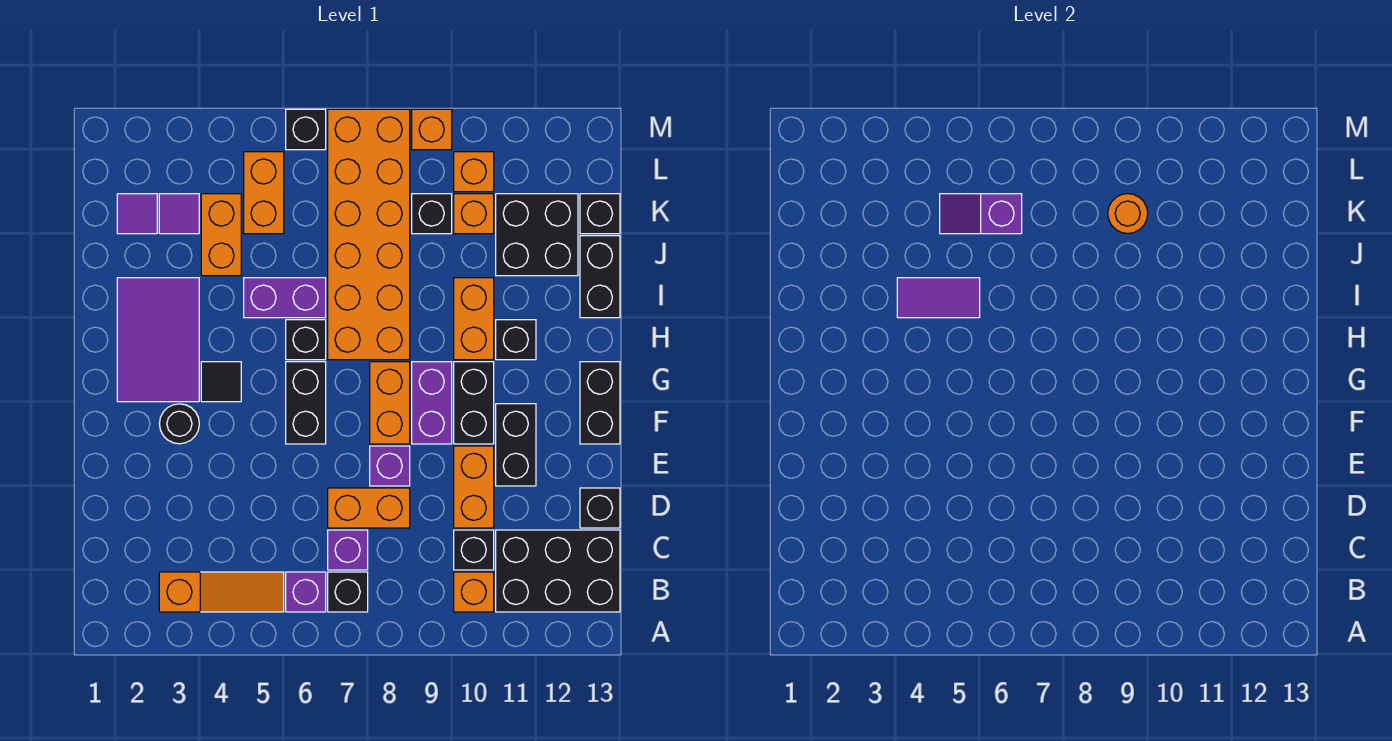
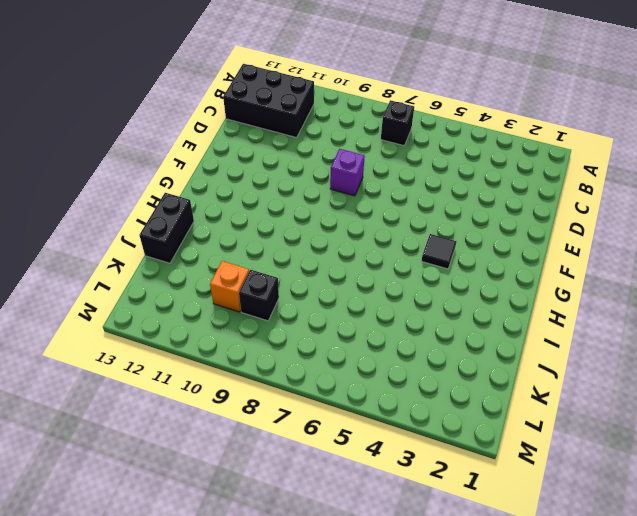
none -> orange slope B3:B5 level 1 top 3
none -> purple brick B6 level 1
none -> orange brick B10 level 1
none -> purple brick C7 level 1

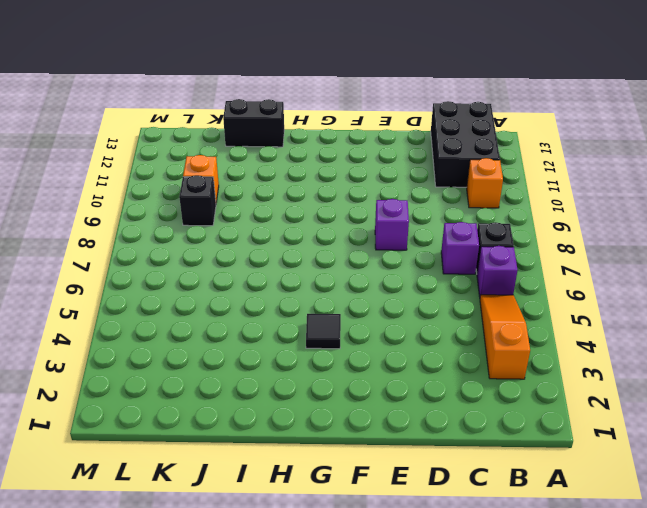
none -> black brick C10 level 1
none -> orange brick D7:D8 level 1
none -> orange brick D10:E10 level 1
none -> black brick D13 level 1

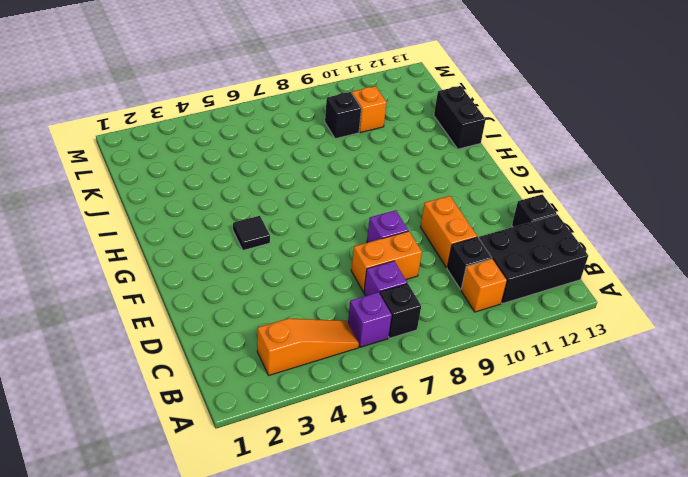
none -> black brick E11:F11 level 1
none -> black round brick F3 level 1
none -> black brick F6:G6 level 1
none -> orange brick F8:G8 level 1

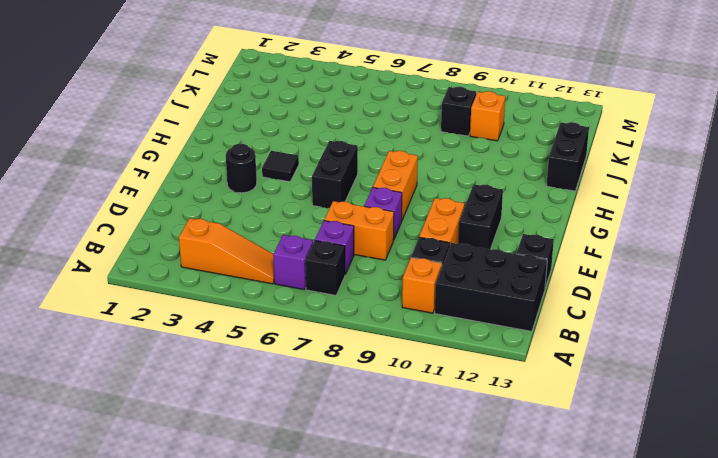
none -> purple brick F9:G9 level 1
none -> black brick F10:G10 level 1
none -> black brick F13:G13 level 1
none -> purple tile G2:I3 level 1

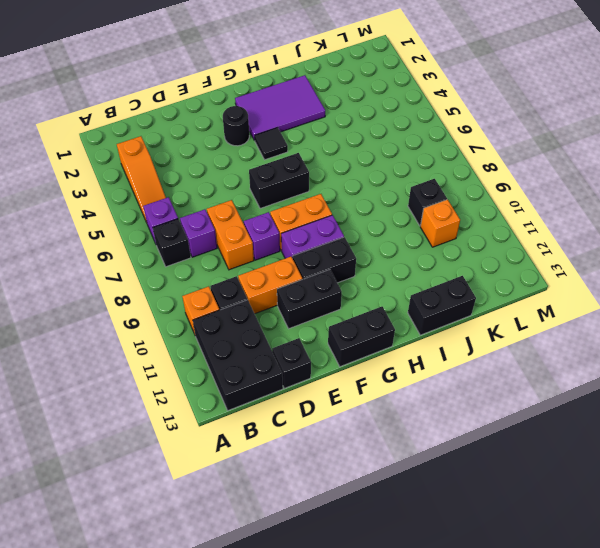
none -> black brick H6 level 1
none -> orange brick H7:M8 level 1
none -> orange brick H10:I10 level 1
none -> black brick H11 level 1

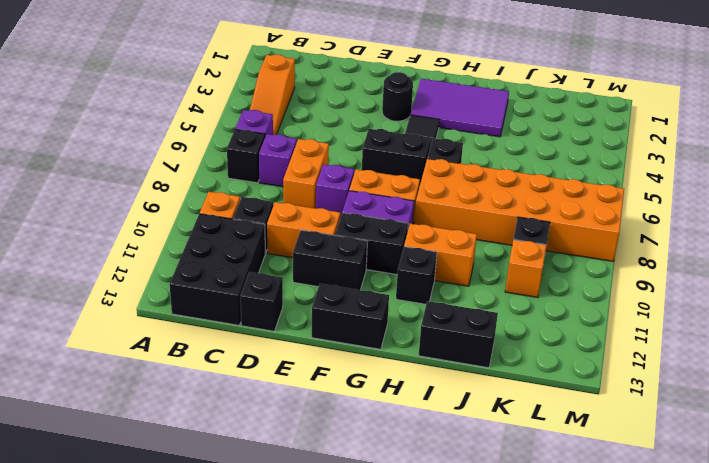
none -> purple brick I5:I6 level 1
none -> orange brick J4:K4 level 1
none -> black brick J11:K12 level 1
none -> purple tile K2 level 1

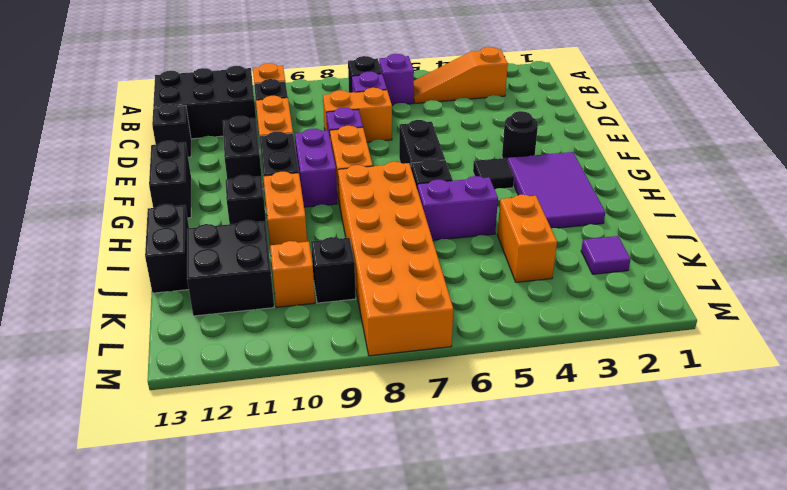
none -> purple tile K3 level 1
none -> orange brick K5:L5 level 1
none -> black brick K13 level 1
none -> orange brick L10 level 1

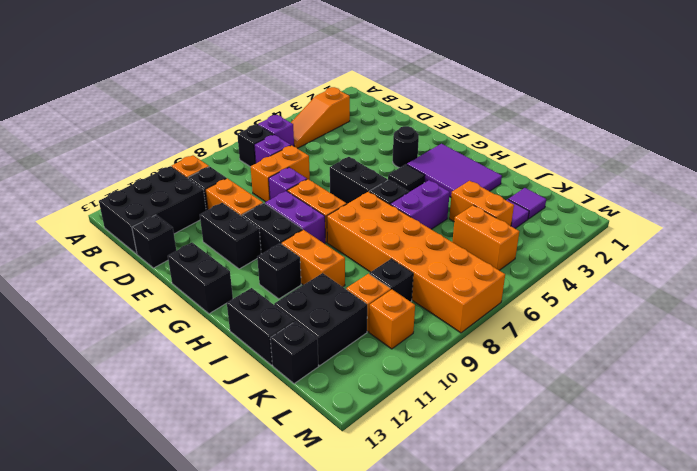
none -> black brick M6 level 1
none -> orange brick M9 level 1
none -> purple tile I4:I5 level 2
none -> purple slope K5:K6 level 2 top 6

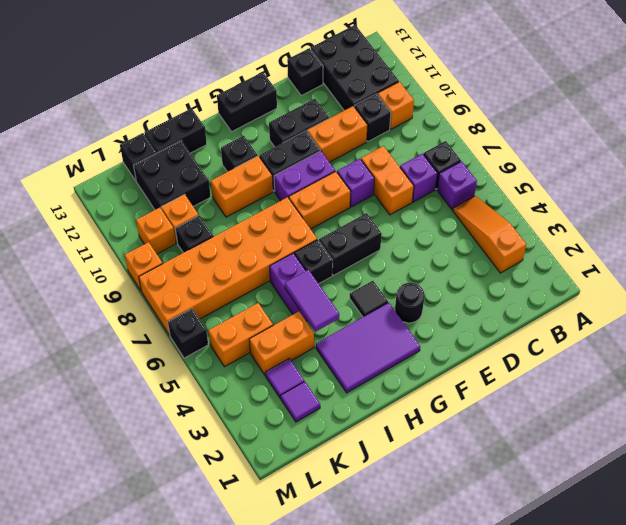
none -> purple slope K5:K6 level 2 top 6
none -> orange round brick K9 level 2

